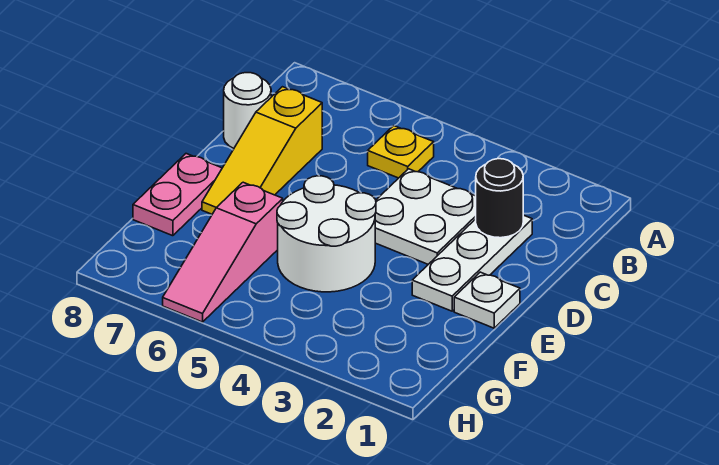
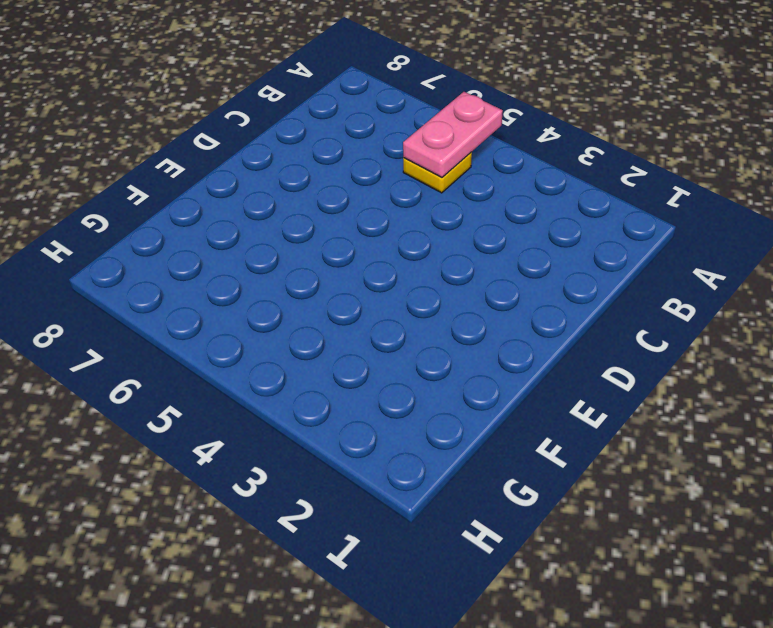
pink plate A5:B5 level 2 -> pink plate E8:F8 level 1
none -> white plate C2:E2 level 1
none -> white plate C3:D4 level 1

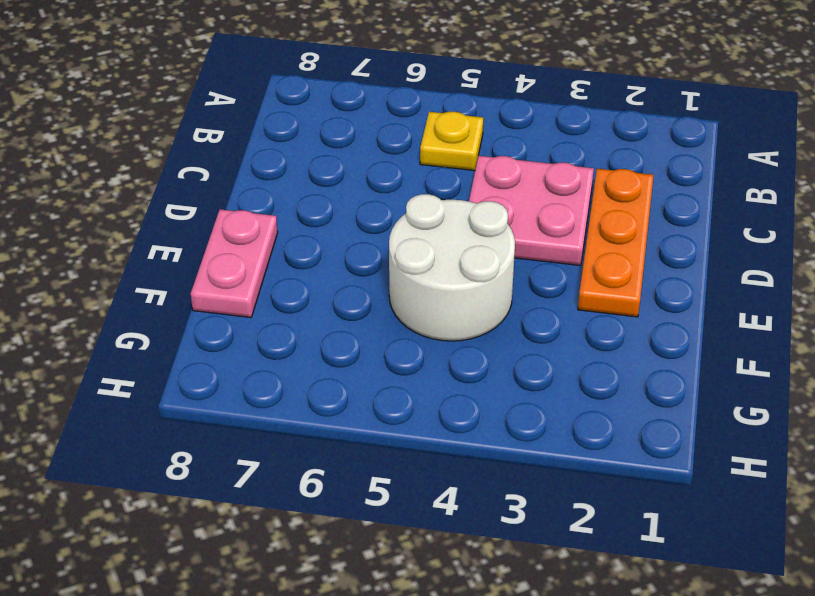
orange plate C2:E2 level 1 -> white plate C2:E2 level 1
pink plate C3:D4 level 1 -> white plate C3:D4 level 1
none -> yellow slope C7:E7 level 1 top C
none -> white round brick C8 level 1

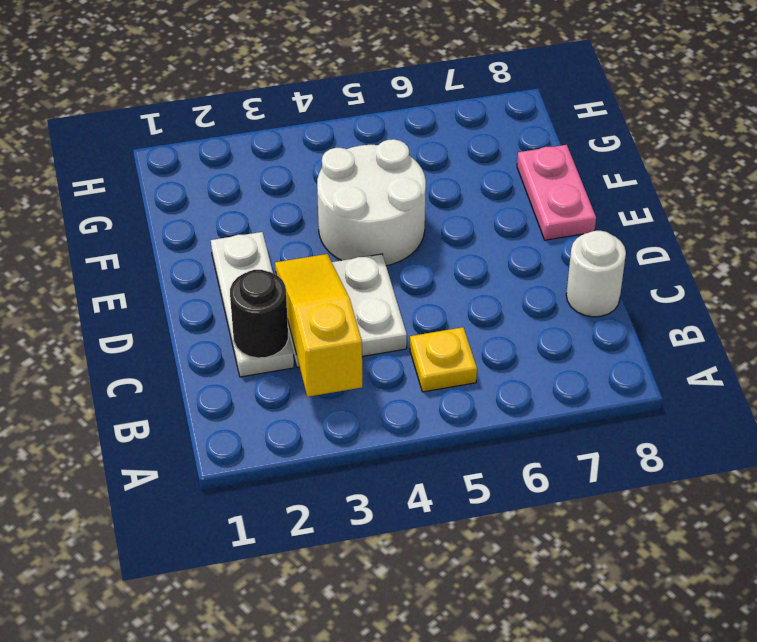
yellow slope B3:D3 level 2 top B -> yellow slope C7:E7 level 1 top C
none -> white plate E1 level 1
none -> pink slope F6:H6 level 1 top F

